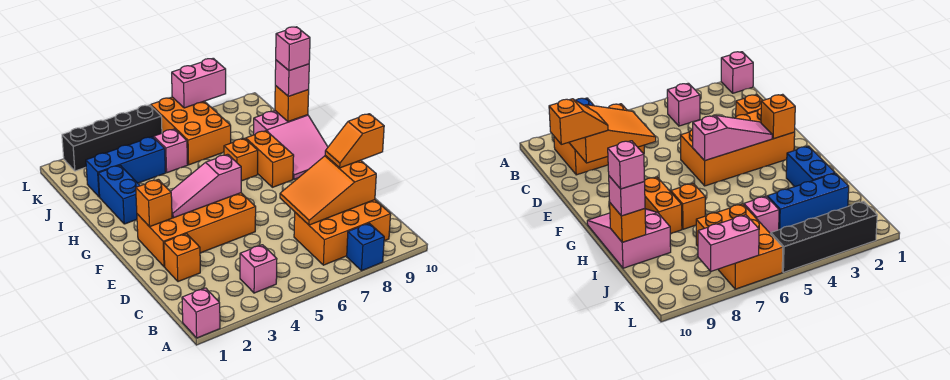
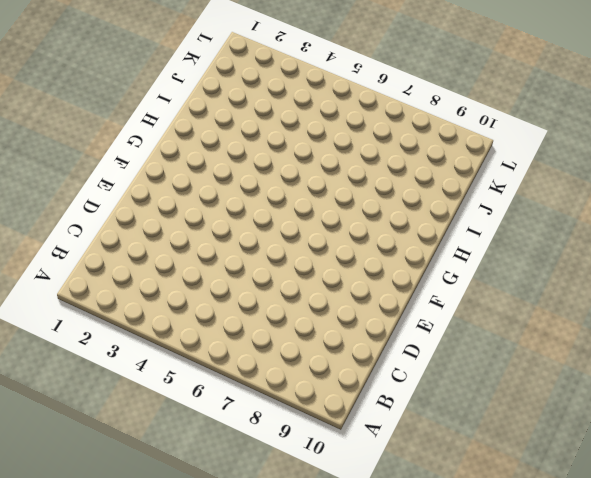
none -> pink brick A1 level 1
none -> blue brick A8 level 1
none -> pink brick B4 level 1

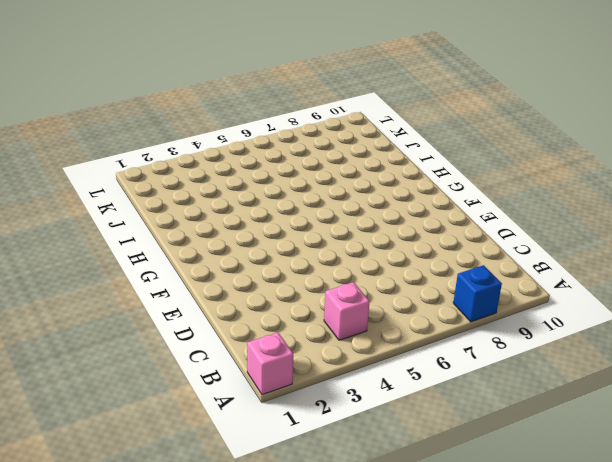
none -> orange brick B7:C9 level 1
none -> orange brick D2 level 1
none -> orange brick E2:F5 level 1

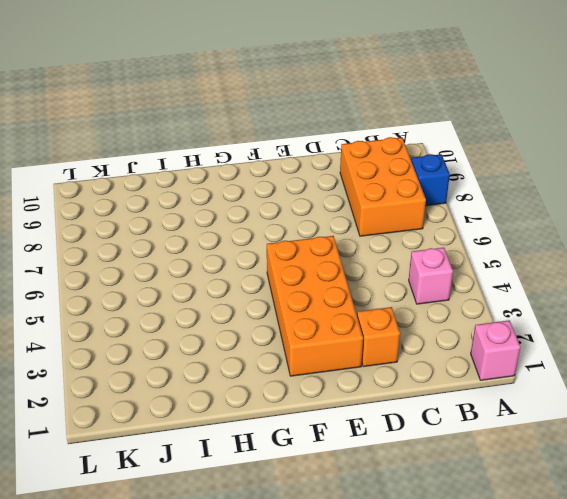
none -> orange brick G8:H8 level 1
none -> pink slope G9:I10 level 1 top I
none -> blue brick H2:I2 level 1

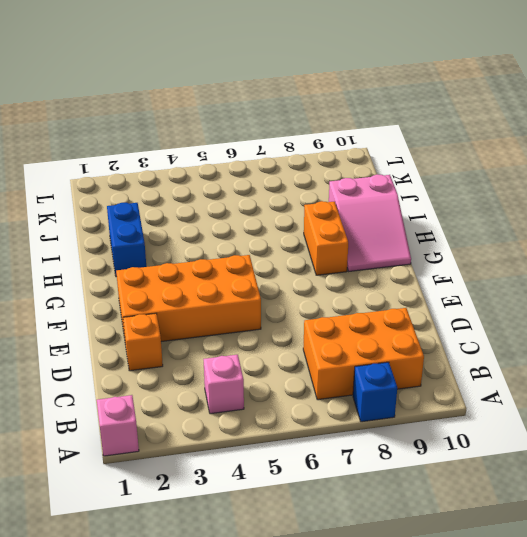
none -> orange brick H7 level 1
none -> blue brick J2:J4 level 1
none -> pink brick J5 level 1

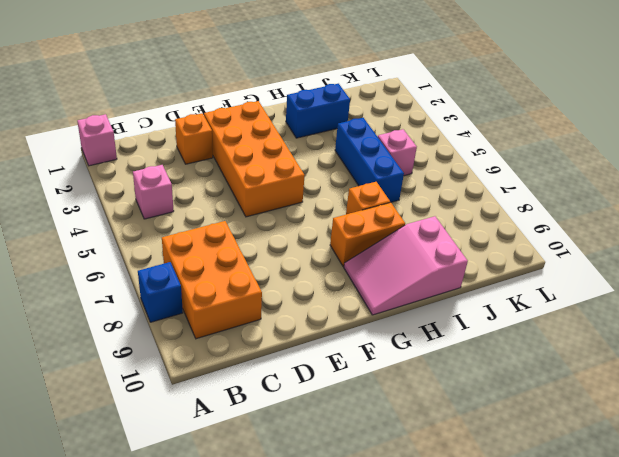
blue brick I4:I6 level 1 -> blue brick J2:J4 level 1
none -> orange brick J6:L7 level 1
none -> black brick L2:L5 level 1
none -> orange slope C7:D9 level 2 top 9

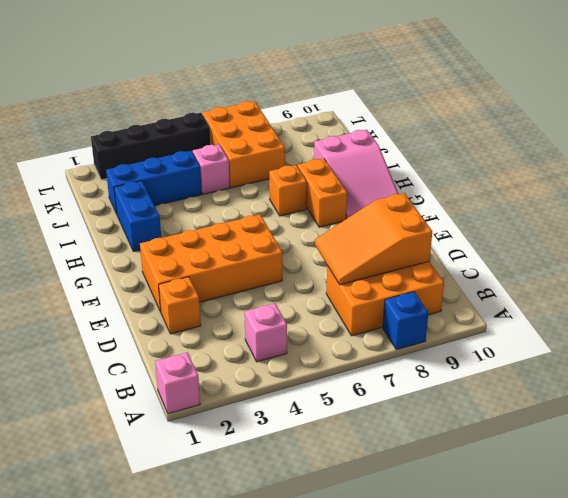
none -> orange brick F2 level 2
none -> pink slope F3:F5 level 2 top 5
none -> orange brick I10 level 2

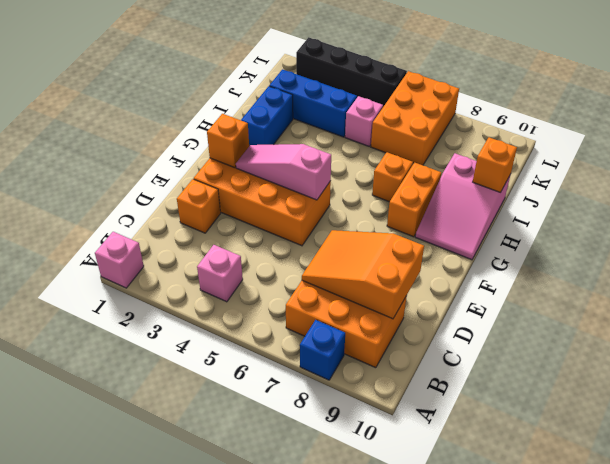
none -> pink brick L7:L8 level 2
none -> orange slope D9:D10 level 3 top 10
none -> pink brick I10 level 3

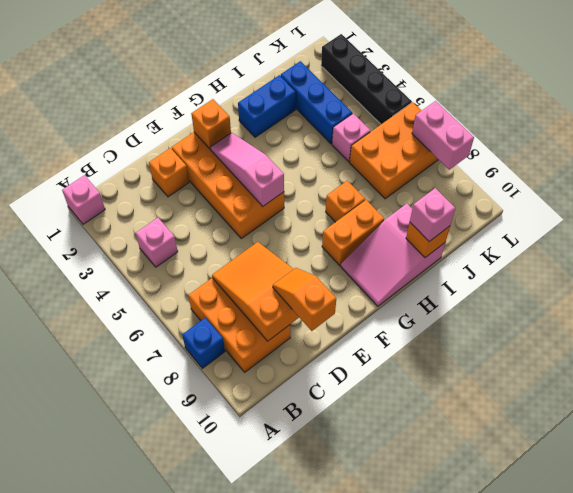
none -> pink brick I10 level 4

